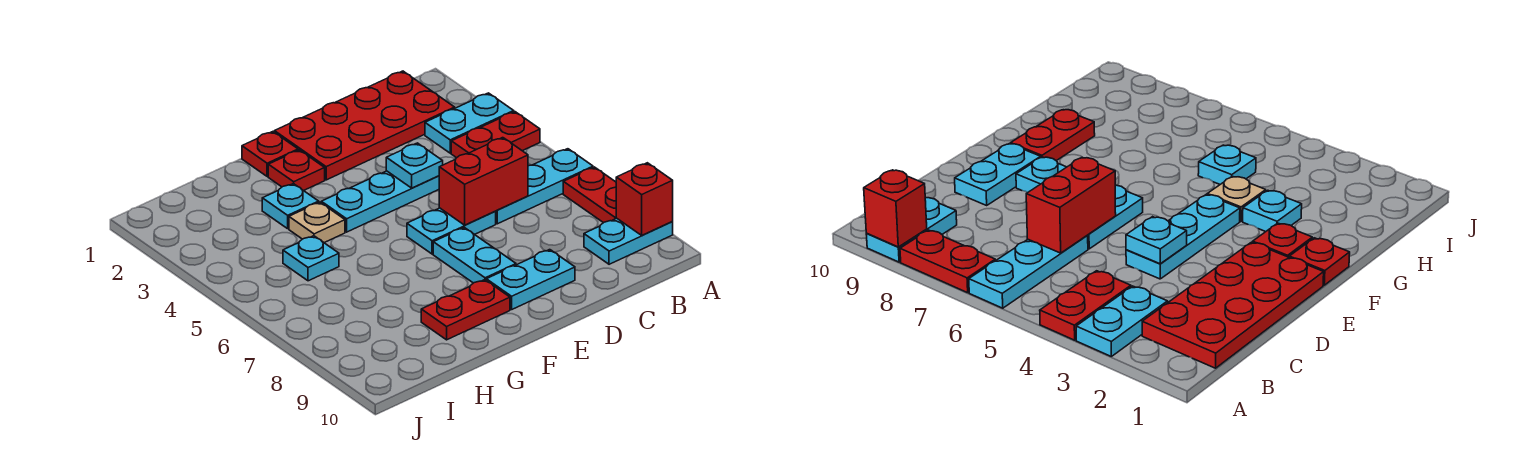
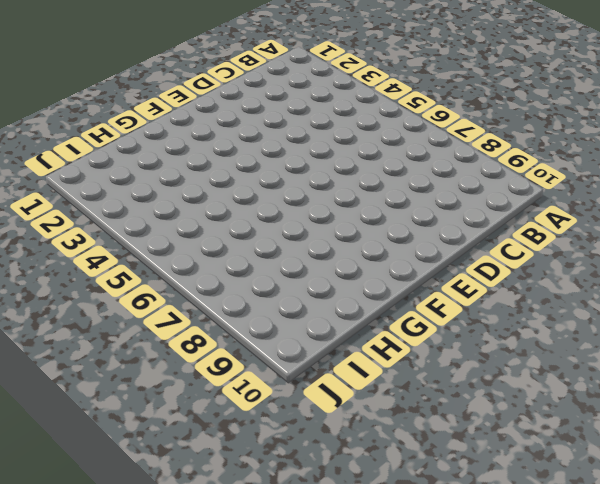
none -> cyan plate A3:B3 level 1
none -> red plate A4:B4 level 1
none -> cyan plate A6:C6 level 1

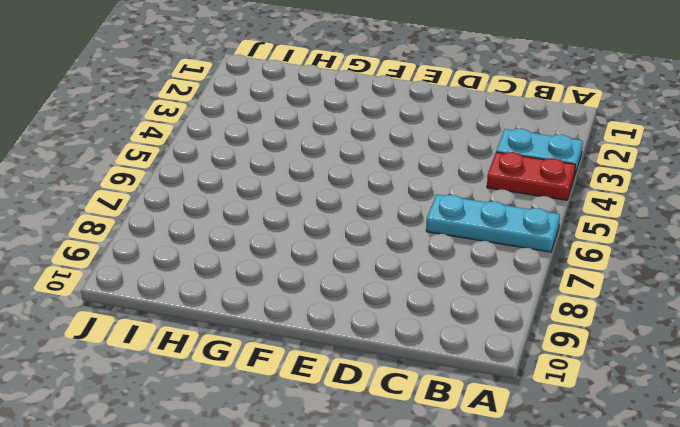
none -> red plate A7:A8 level 1
none -> cyan plate A9:B9 level 1
none -> red plate B1:E2 level 1

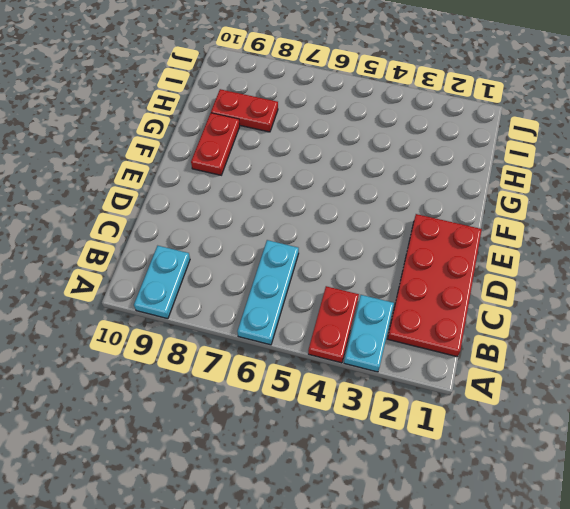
red plate H8:H9 level 1 -> red plate A7:A8 level 1
none -> cyan plate D4:F4 level 1
none -> cyan plate D6:E6 level 1
none -> cyan plate D9:E9 level 1

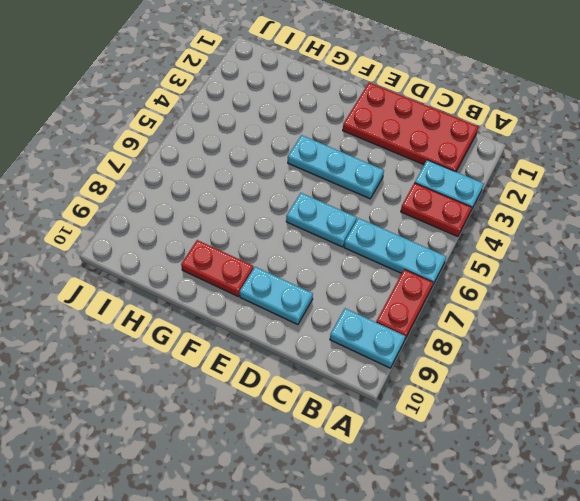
none -> cyan plate E7:E8 level 1
none -> red plate F1 level 1
none -> red plate F2 level 1

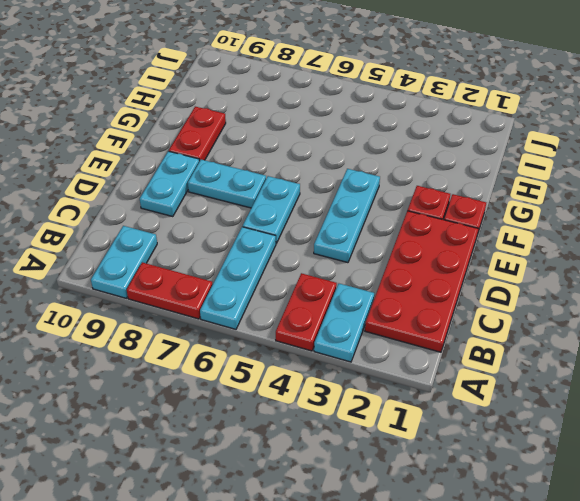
none -> cyan plate G3 level 1
none -> tan plate G4 level 1
none -> cyan plate H5 level 1

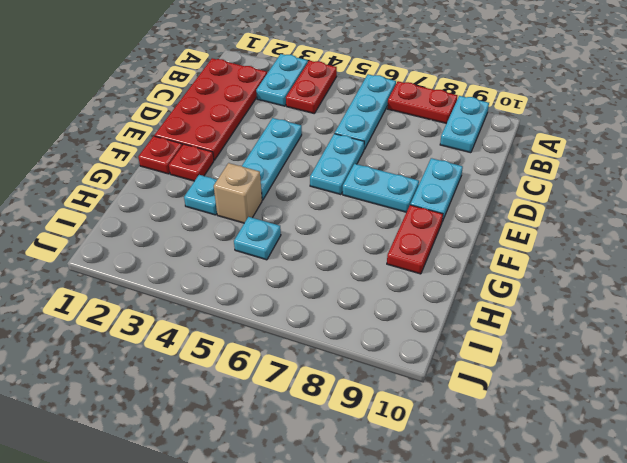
tan brick G4 level 1 -> tan plate G4 level 1
none -> red brick A9 level 2
none -> red brick C6:D6 level 2
none -> cyan plate D4 level 2

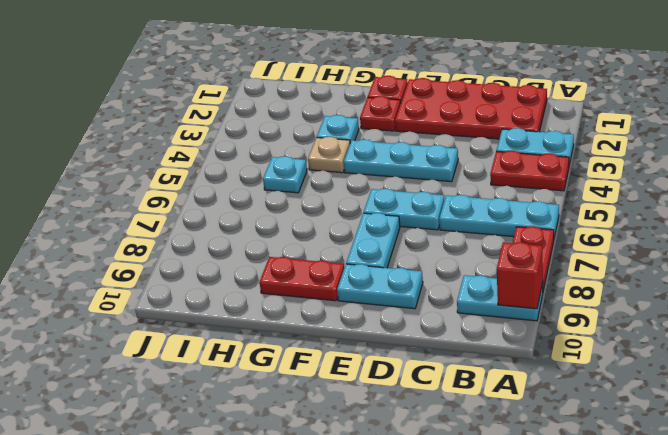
none -> red brick C6:D6 level 2
none -> cyan plate D4 level 2

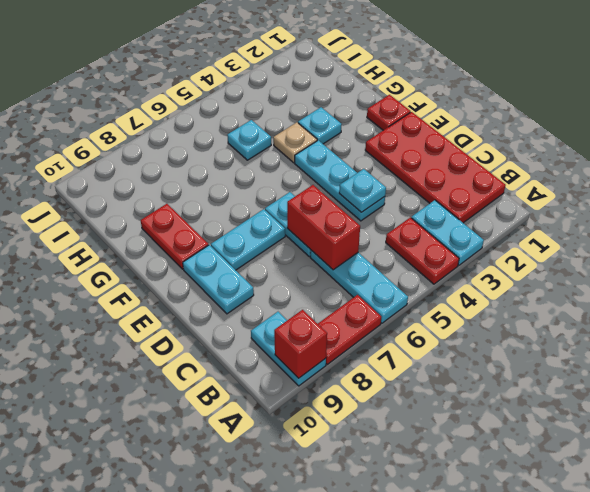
none -> red plate F2 level 1

